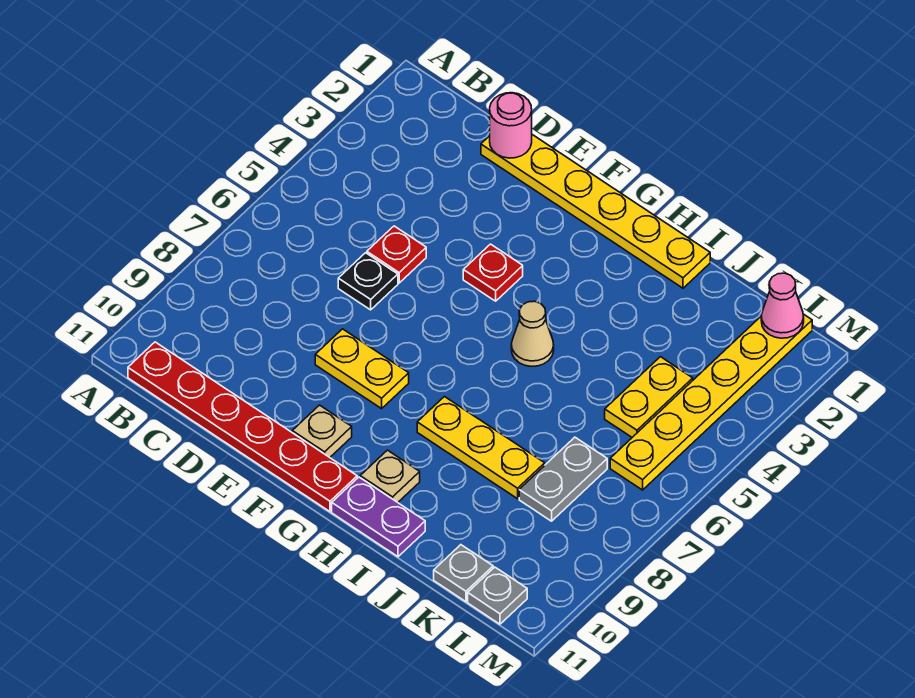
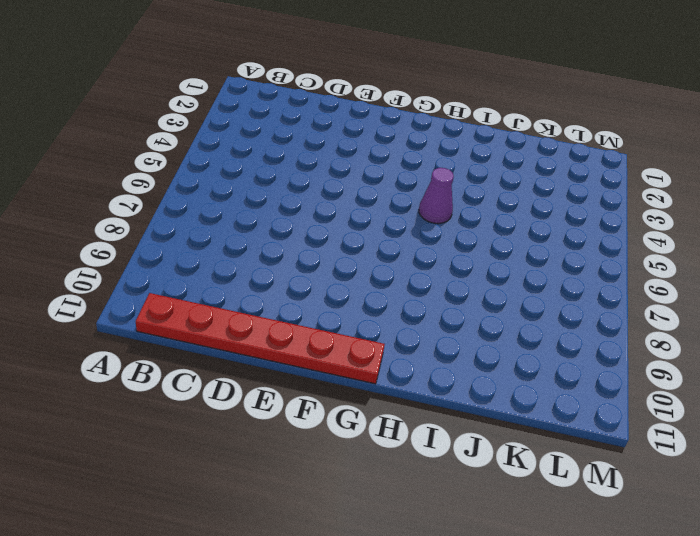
purple cone H5 level 1 -> tan cone H5 level 1
none -> yellow plate D1:I1 level 1
none -> red plate D5 level 1
none -> black plate D6 level 1

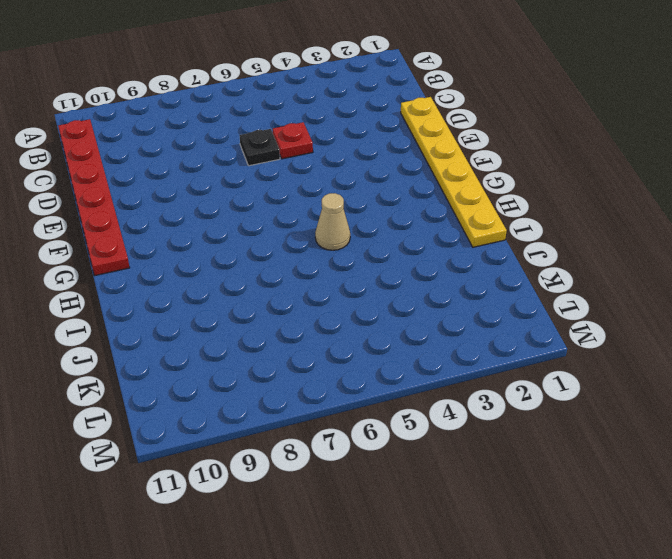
none -> yellow plate E8:F8 level 1
none -> red plate F4 level 1
none -> tan plate F10 level 1

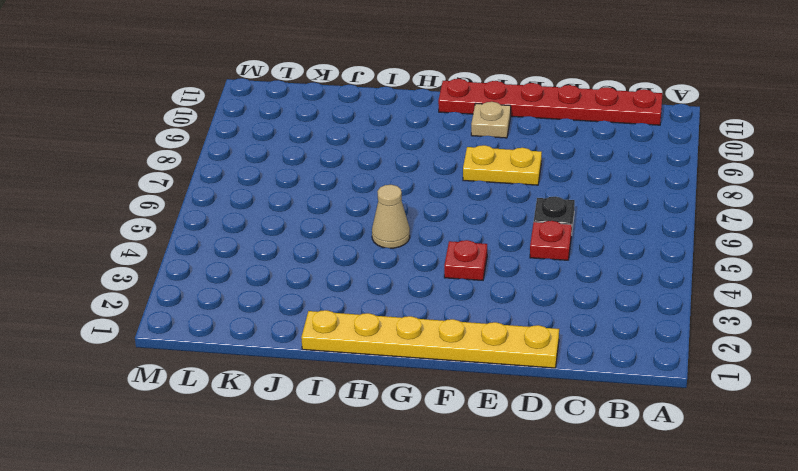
none -> yellow plate H8:J8 level 1
none -> tan plate H10 level 1
none -> purple plate H11:I11 level 1

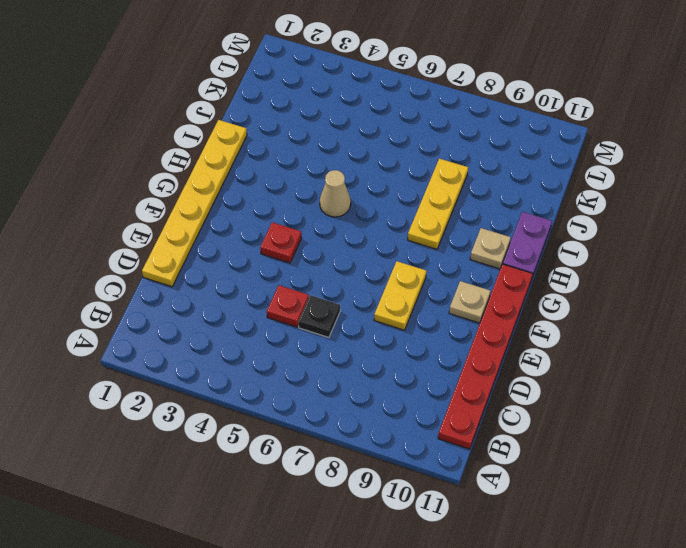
none -> yellow plate K4:K5 level 1
none -> grey plate K7:K8 level 1
none -> grey plate K11 level 1

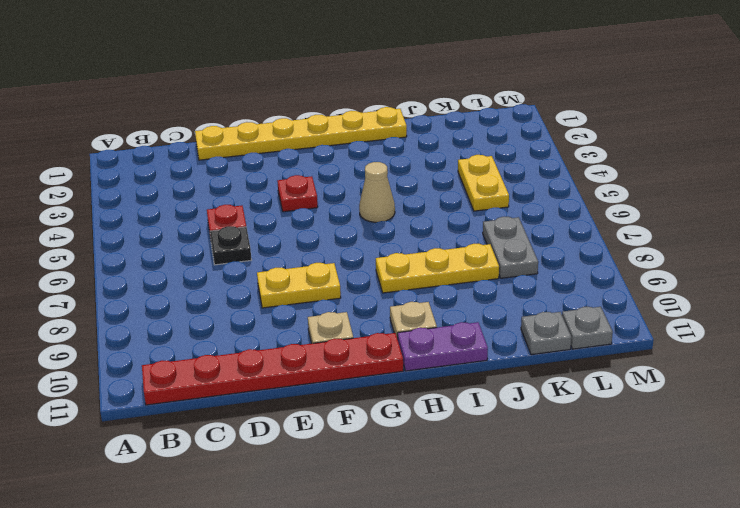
none -> yellow plate L1:L6 level 1
none -> pink round brick D1 level 2
none -> pink cone L1 level 2

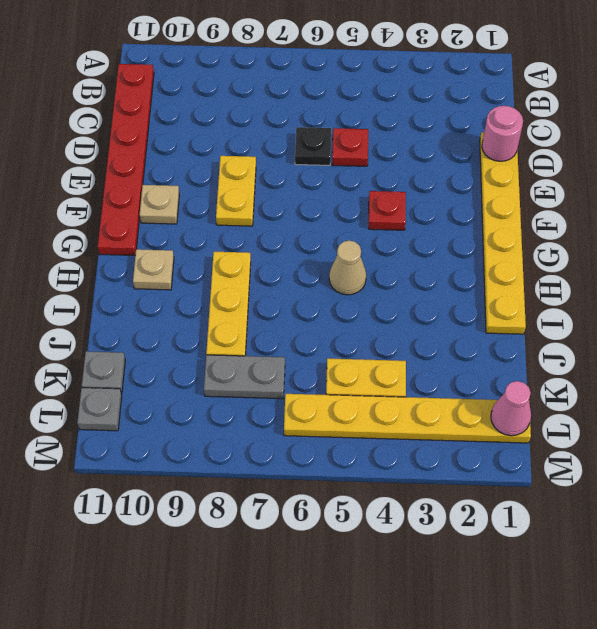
none -> purple plate H11:I11 level 1

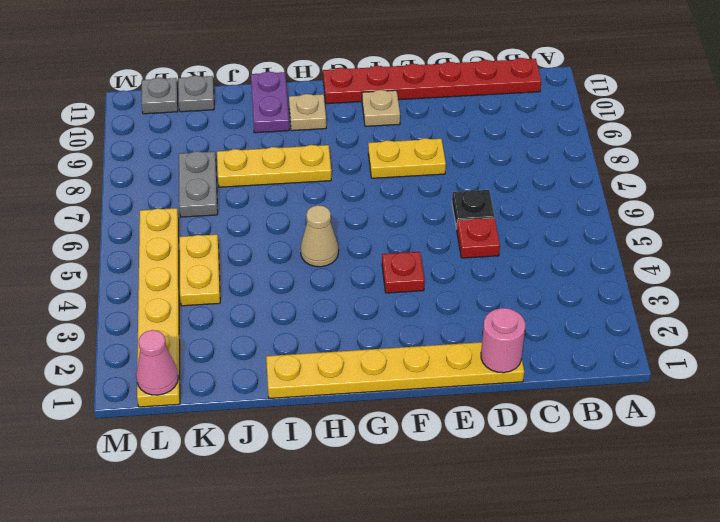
purple plate I10:I11 level 1 -> purple plate H11:I11 level 1

